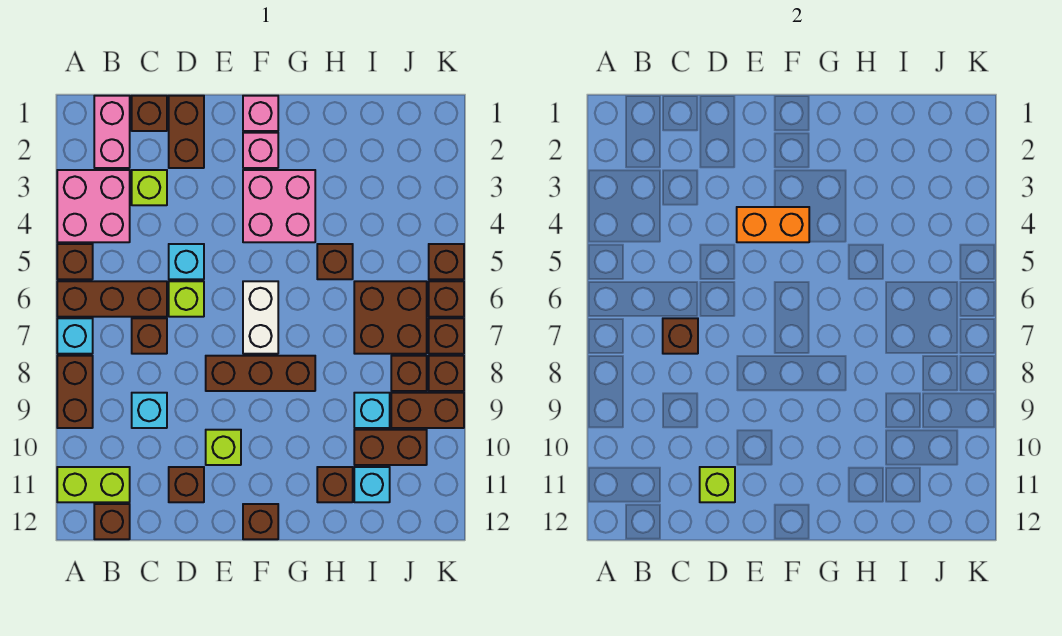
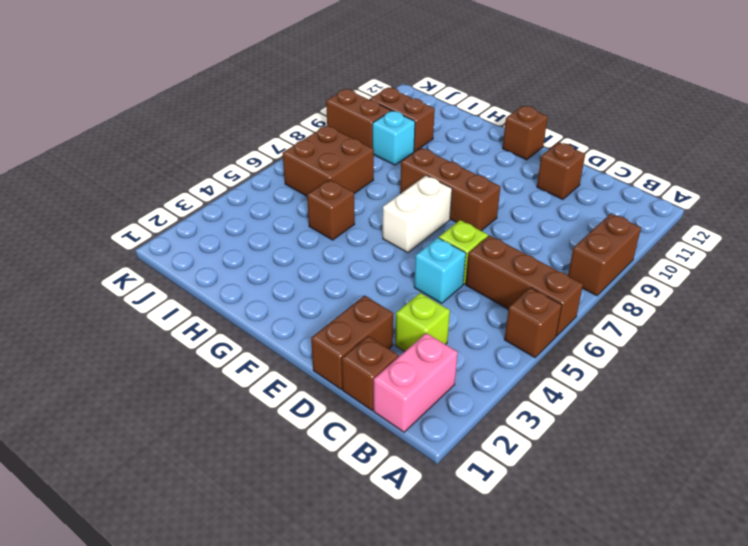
none -> pink brick A3:B4 level 1
none -> cyan brick A7 level 1
none -> lime brick A11:B11 level 1
none -> brown brick B12 level 1

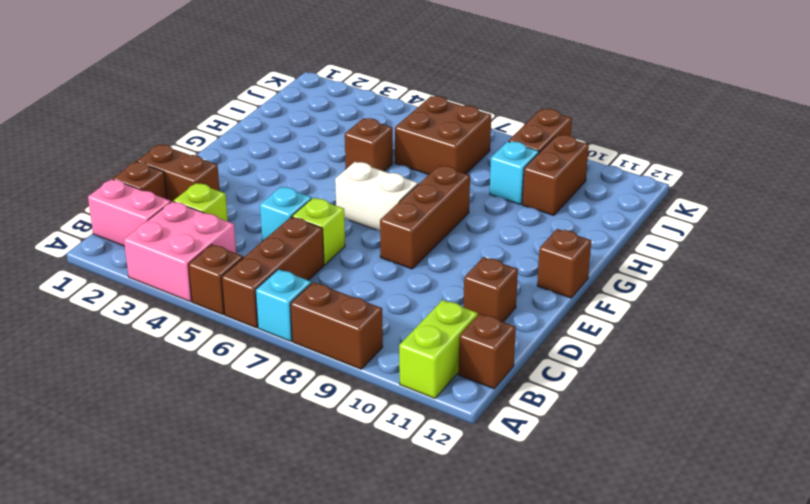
none -> brown brick C7 level 1
none -> cyan brick C9 level 1
none -> lime brick E10 level 1
none -> pink brick F1 level 1

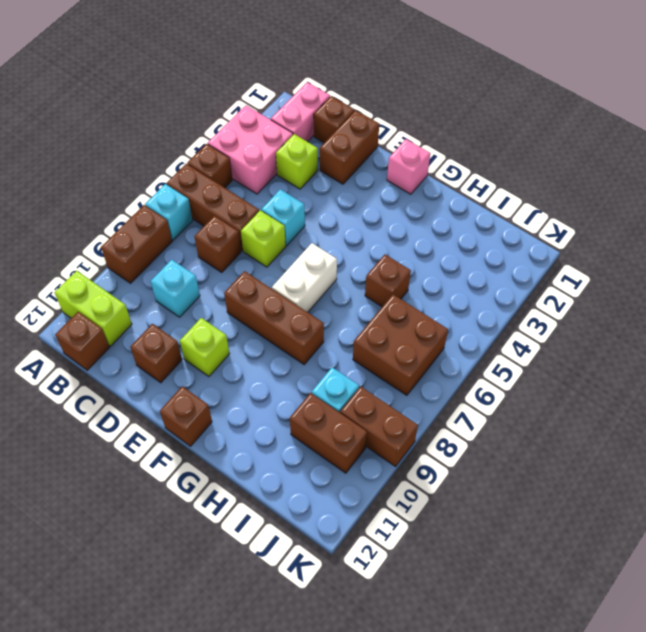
none -> pink brick F2 level 1
none -> pink brick F3:G4 level 1
none -> brown brick H11 level 1
none -> cyan brick I11 level 1

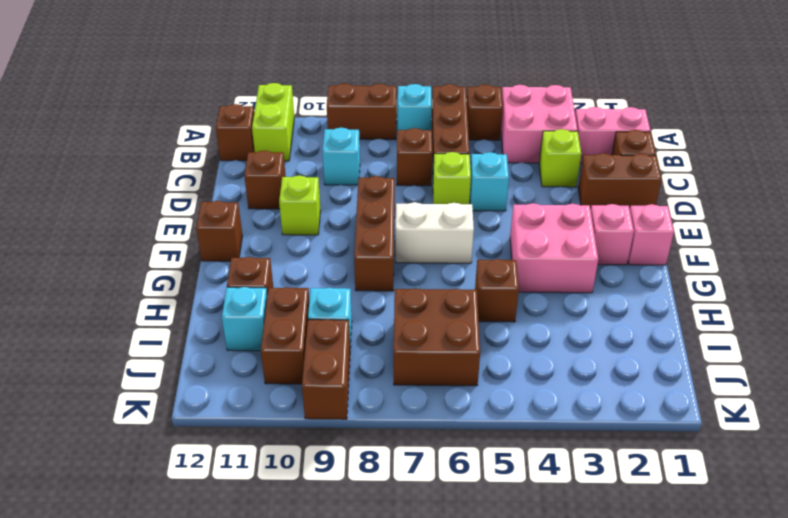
none -> brown brick J8 level 1
none -> brown brick K5 level 1
none -> brown brick K6 level 1
none -> brown brick K7 level 1

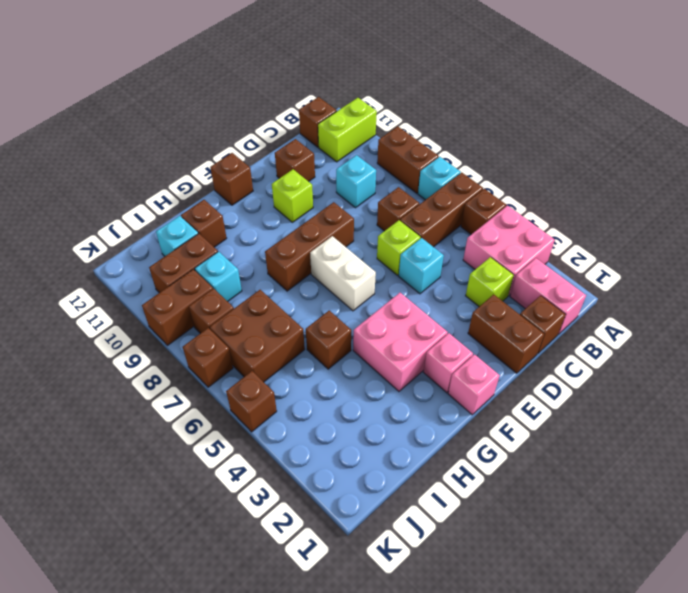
none -> brown brick K6 level 1
none -> brown brick K8 level 1
none -> brown brick C7 level 2
none -> lime brick D11 level 2

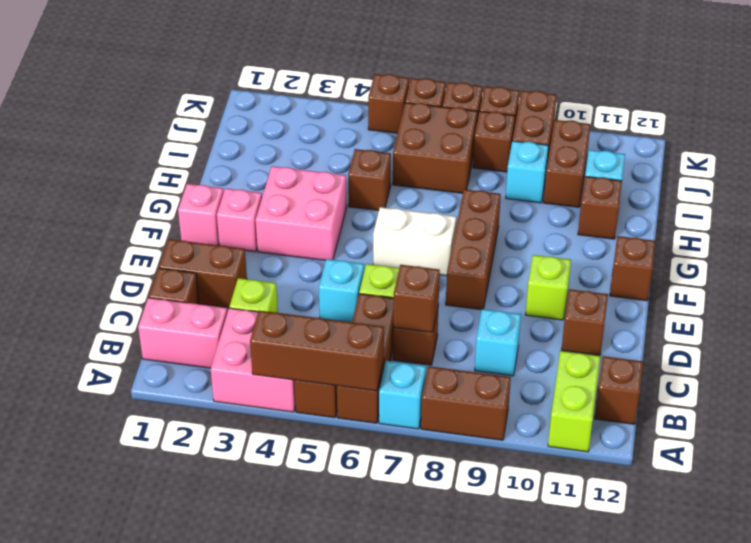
brown brick A4:A6 level 2 -> none
none -> lime brick D11 level 2
none -> orange brick E4:F4 level 2

